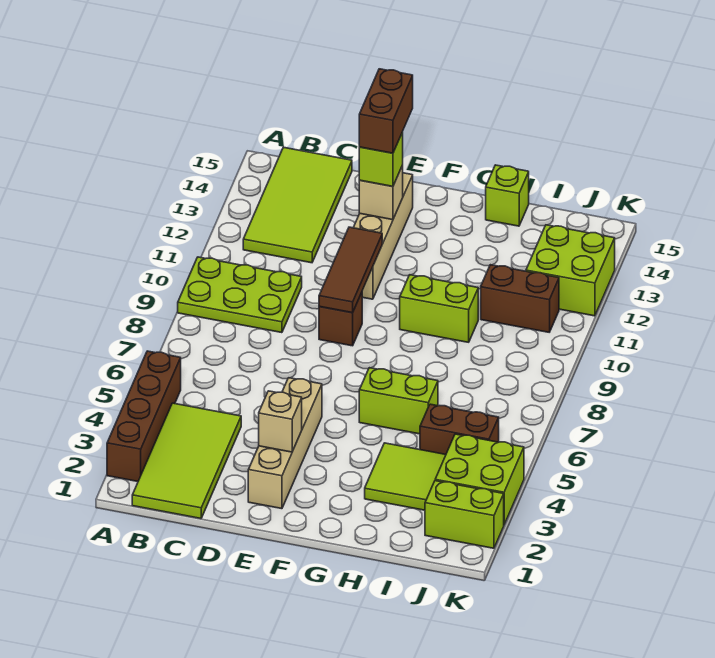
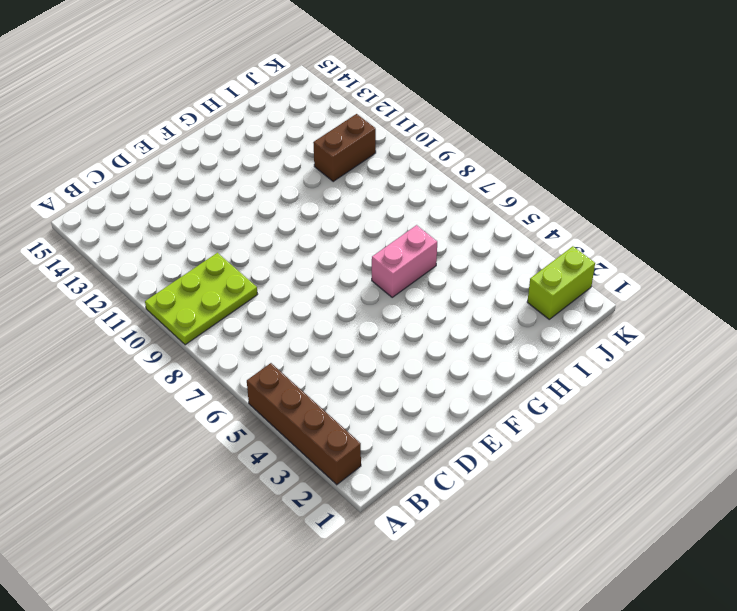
pink brick G6:H6 level 1 -> lime brick G6:H6 level 1
none -> lime tile B1:C4 level 1
none -> lime tile B12:C15 level 1
none -> tan brick E2:E5 level 1

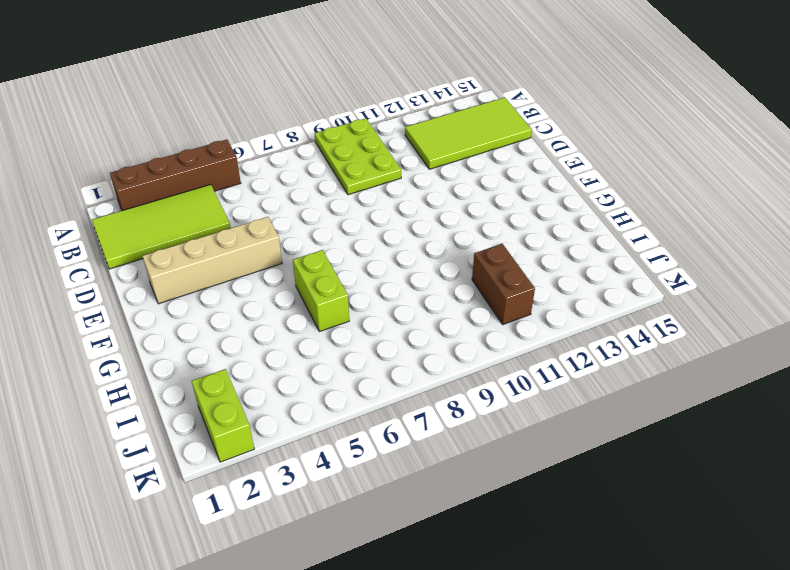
none -> brown brick E9 level 1
none -> tan brick E11:E14 level 1
none -> lime brick G10:H10 level 1

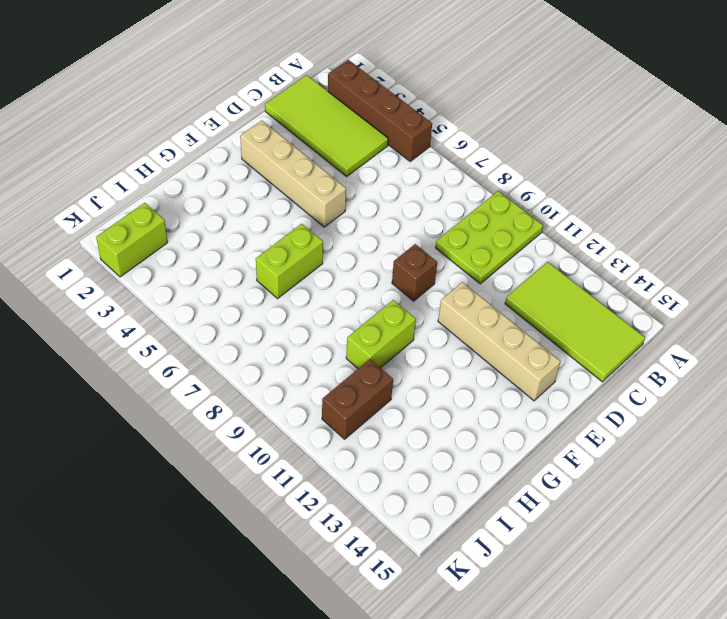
none -> lime tile H3:I4 level 1
none -> lime brick H15 level 1
none -> brown brick I5:J5 level 1

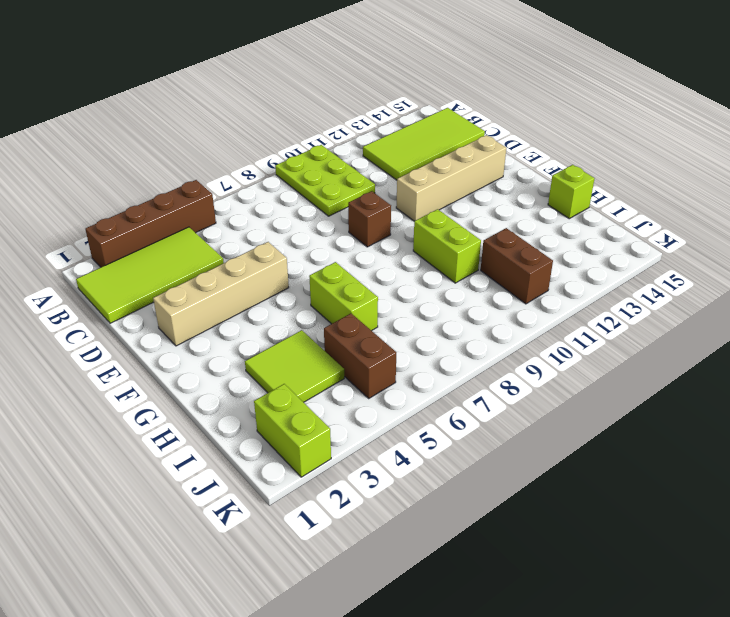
none -> lime brick J3:K4 level 1
none -> lime brick J12:K13 level 1
none -> tan brick E3 level 2

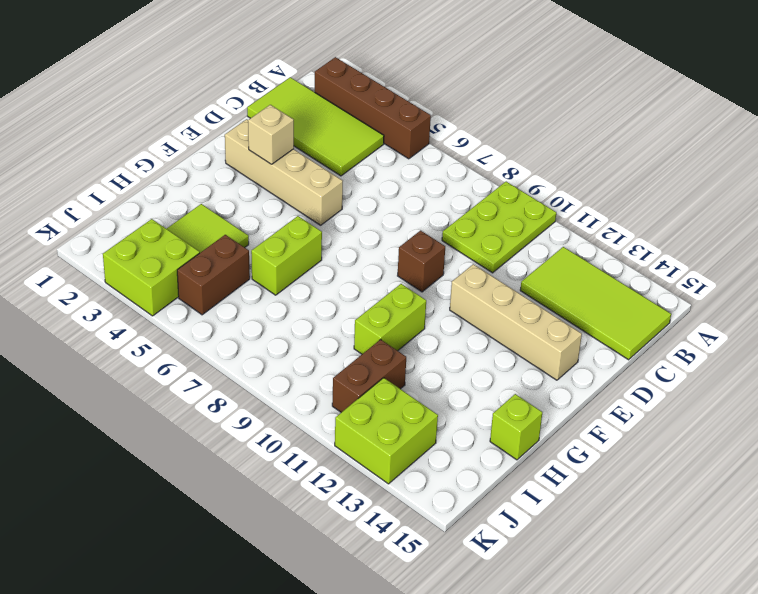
none -> lime brick J2:K2 level 1
none -> brown tile E9:E11 level 2
none -> tan brick E13 level 2

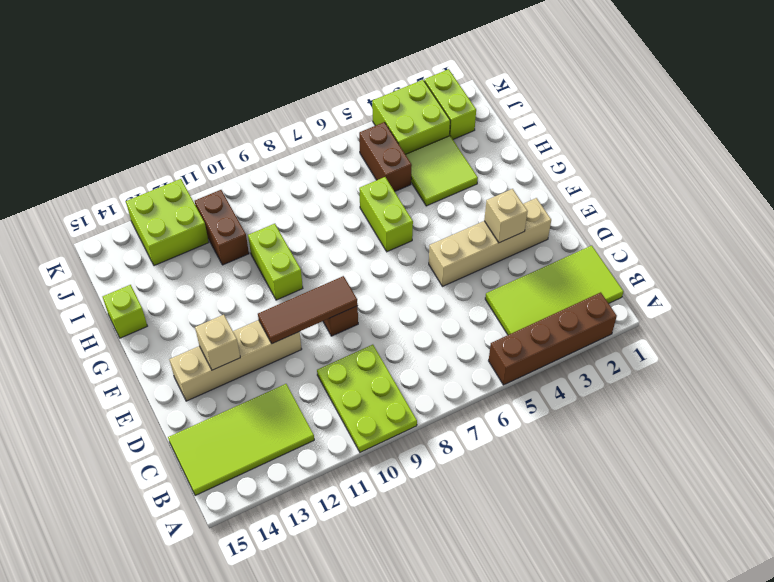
none -> lime brick E13 level 3
none -> brown brick E13:E14 level 4

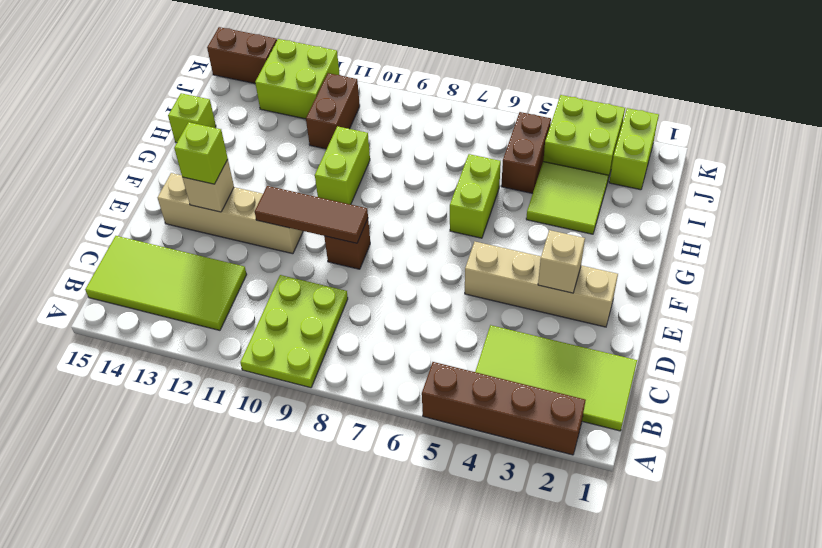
brown brick K14:K15 level 1 -> brown brick E13:E14 level 4

